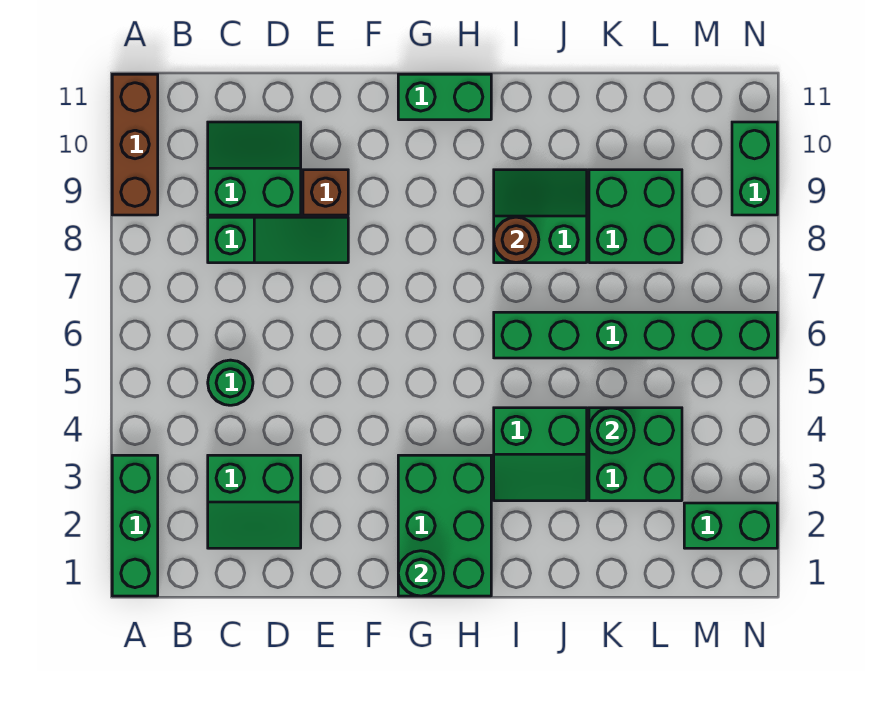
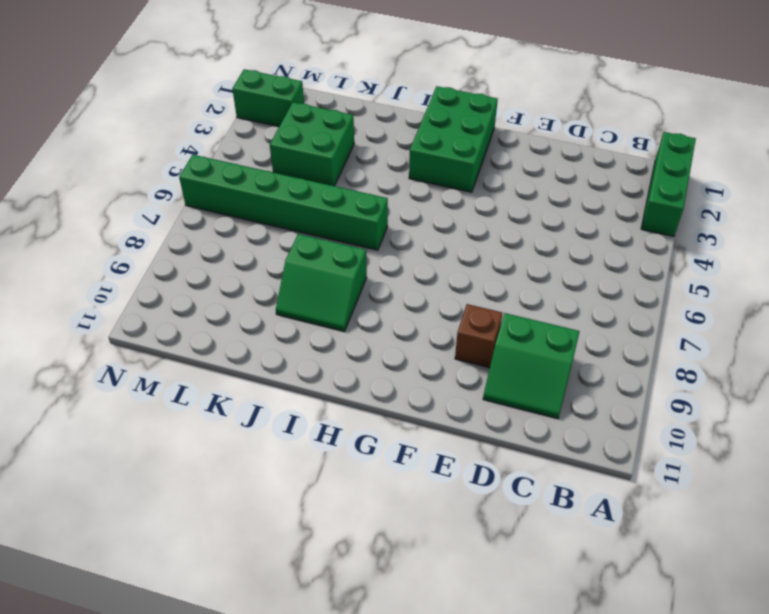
none -> brown brick A9:A11 level 1
none -> green slope C2:D3 level 1 top 3
none -> green round brick C5 level 1

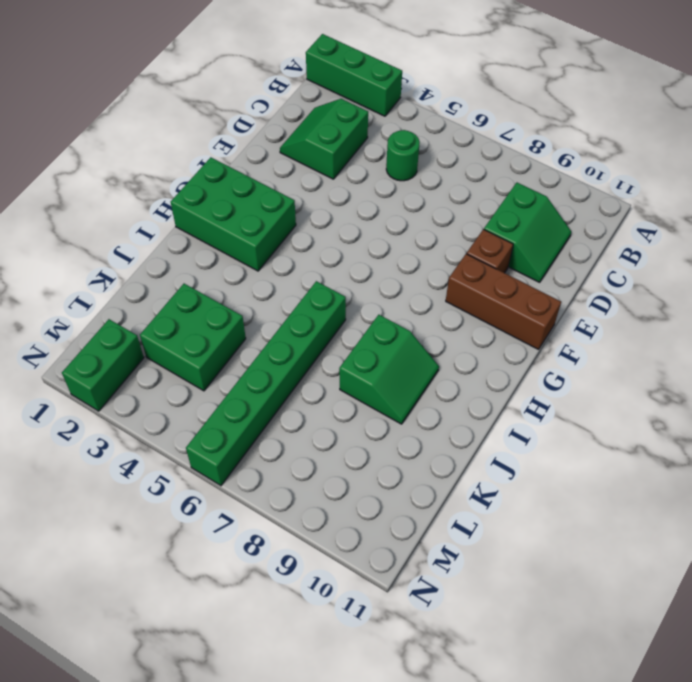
brown brick F9:F11 level 1 -> brown brick A9:A11 level 1
none -> green slope C8:E8 level 1 top C
none -> green brick G11:H11 level 1
none -> green slope I3:J4 level 1 top 4

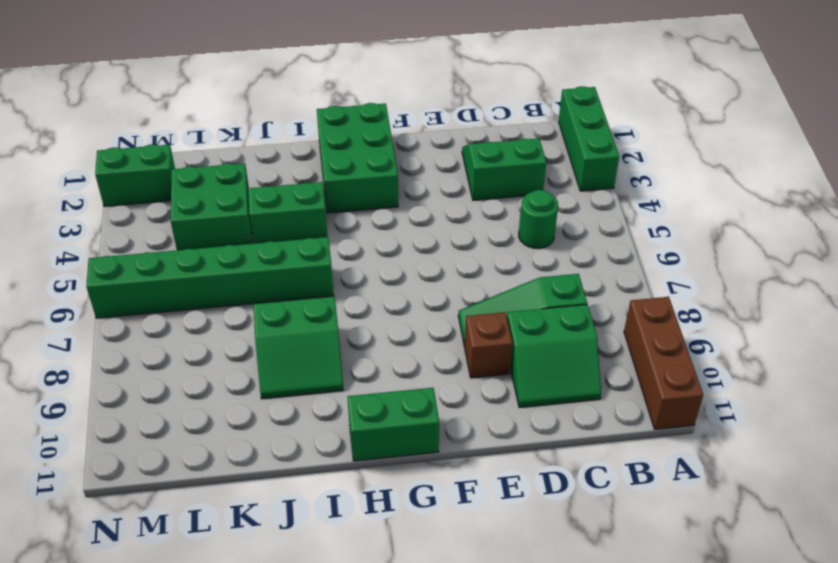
none -> green brick K8:L9 level 1
none -> green brick N9:N10 level 1
none -> green round brick G1 level 2

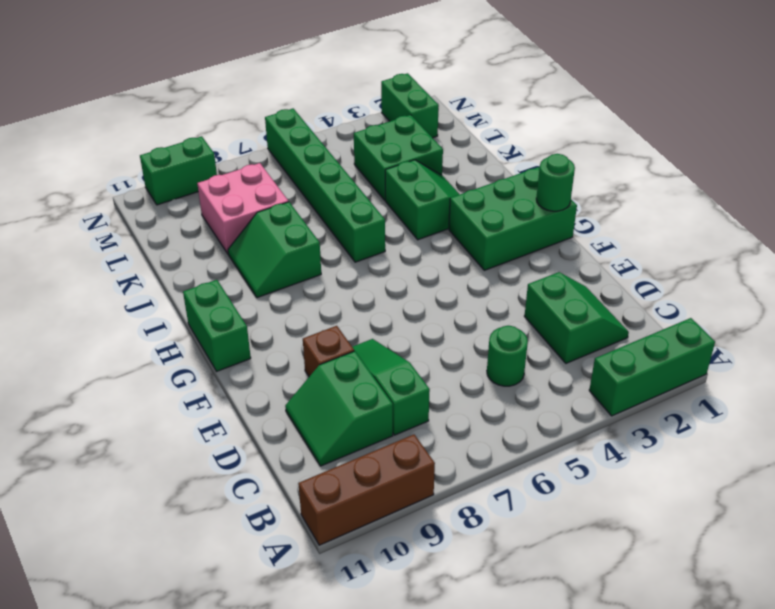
pink brick K8:L9 level 1 -> green brick K8:L9 level 1
none -> brown round brick I8 level 2
none -> green round brick K4 level 2

